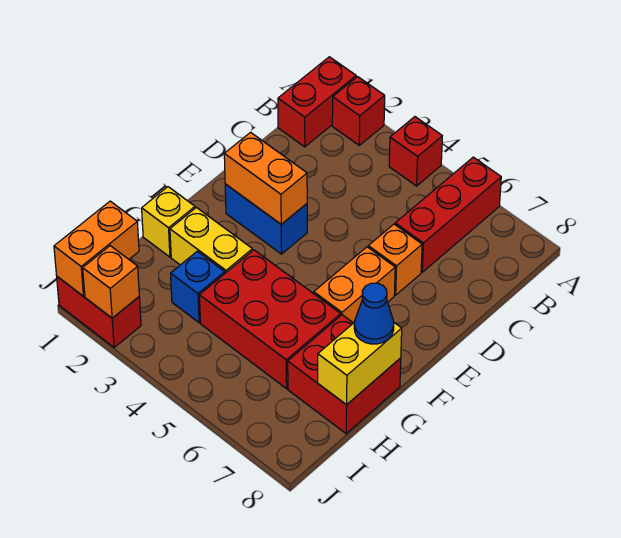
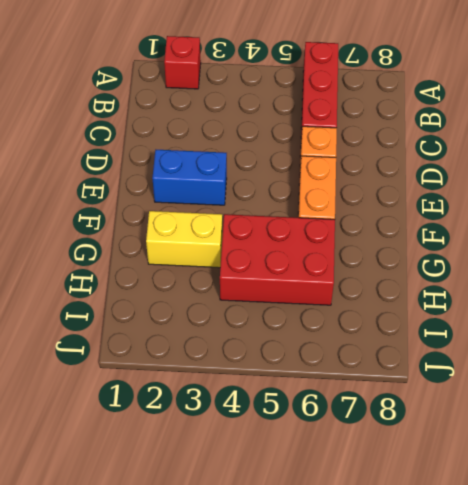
none -> red brick A1:B1 level 1
none -> red brick A4 level 1
none -> yellow brick G1 level 1

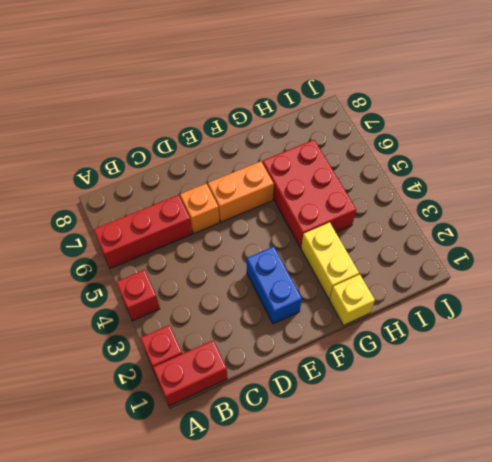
none -> red brick G7:H8 level 1
none -> blue brick H3 level 1
none -> red brick J1:J2 level 1

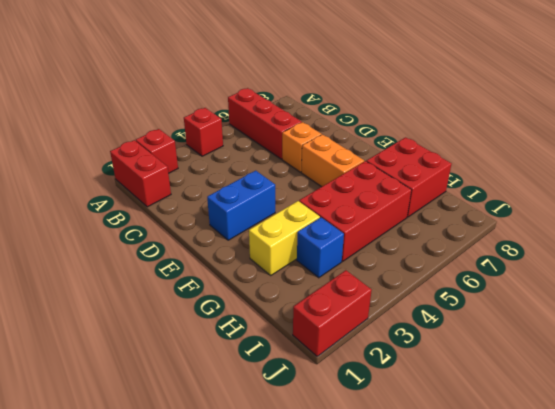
none -> yellow brick G1 level 1
none -> orange brick E2:E3 level 2
none -> yellow brick G8:H8 level 2

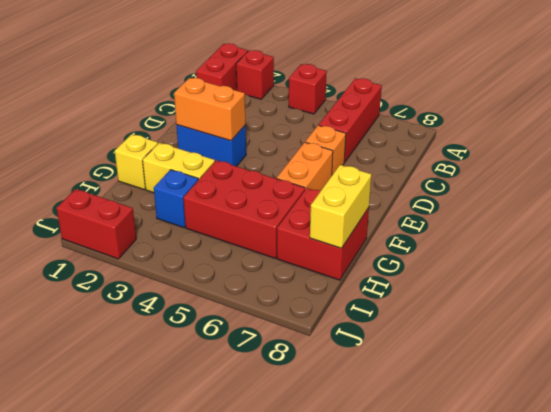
none -> orange brick I1:J1 level 2
none -> orange brick J2 level 2
none -> blue cone G8 level 3

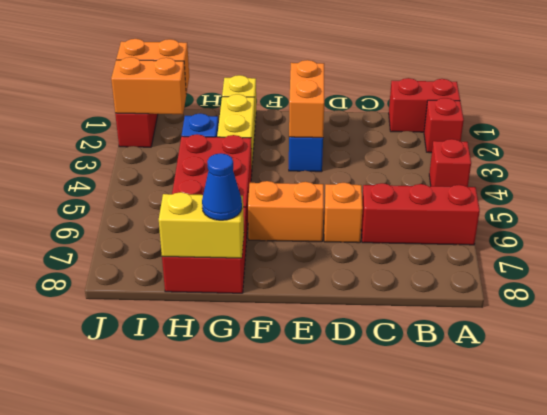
orange brick I2:J2 level 2 -> orange brick J2 level 2

